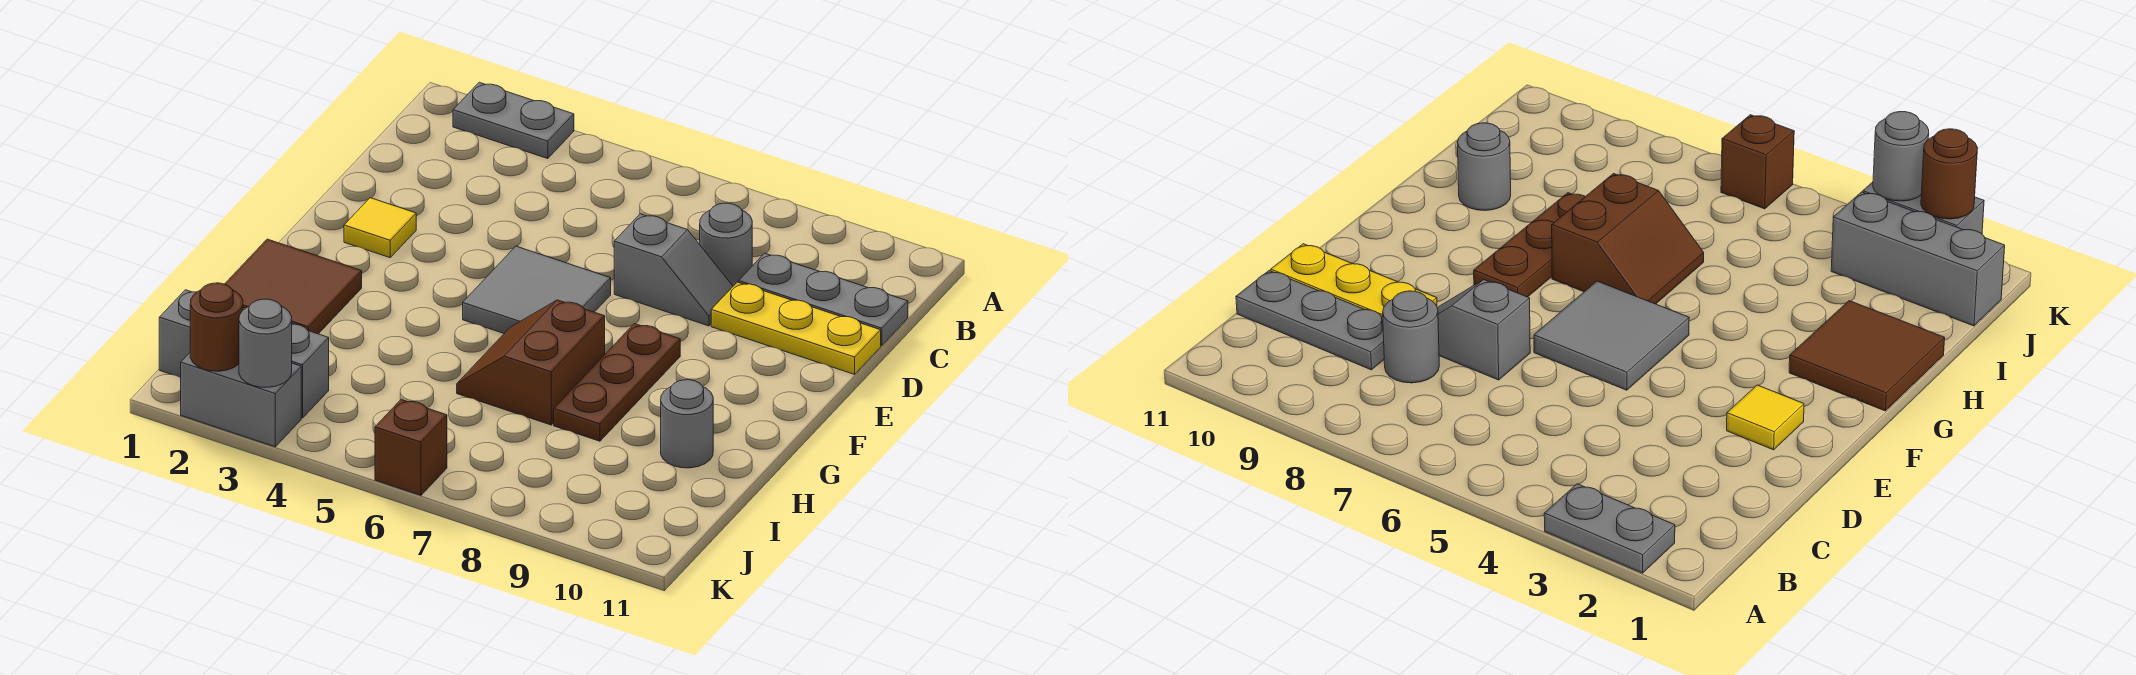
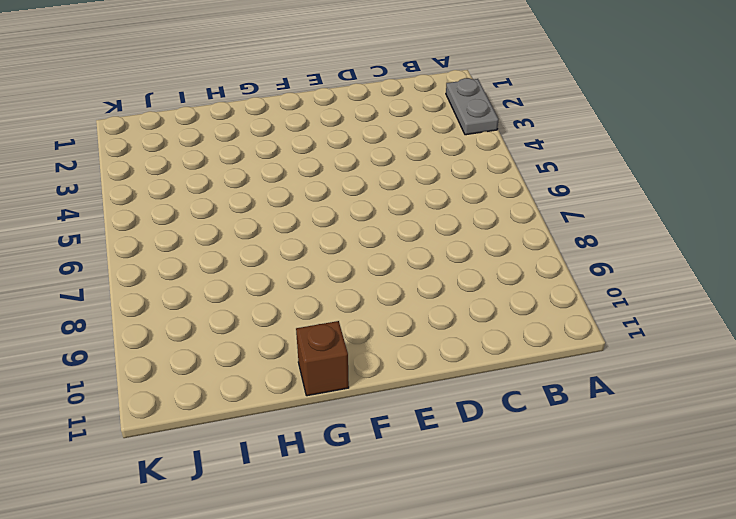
brown brick G11 level 1 -> brown brick K6 level 1
none -> grey round brick C8 level 1
none -> grey plate C9:C11 level 1
none -> grey slope D7:D8 level 1 top 7

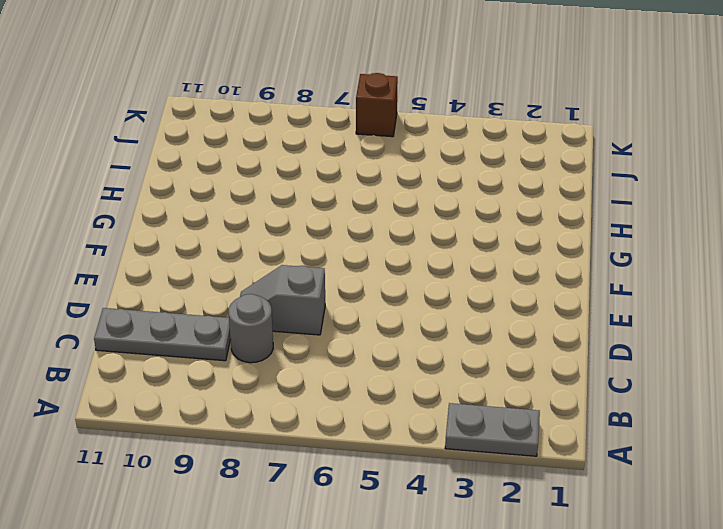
none -> yellow plate D9:D11 level 1
none -> yellow tile E2 level 1
none -> grey tile E5:F6 level 1

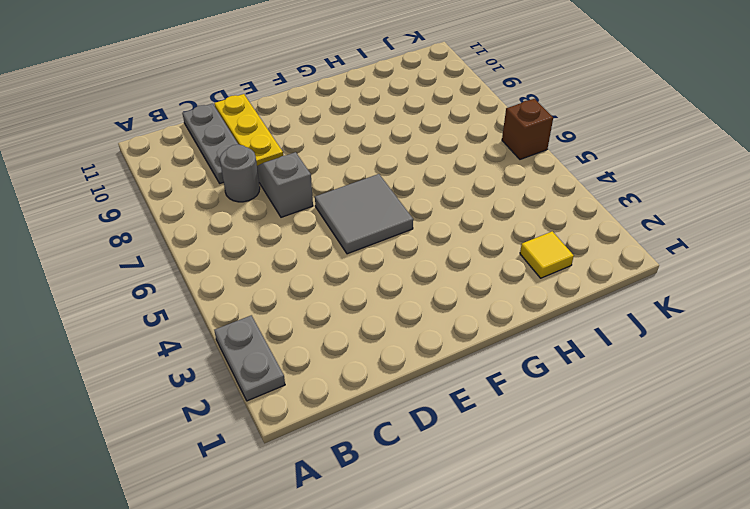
yellow tile I2 level 1 -> yellow tile E2 level 1
none -> brown plate F8:H8 level 1
none -> brown tile G1:H2 level 1
none -> brown slope G6:H7 level 1 top 7

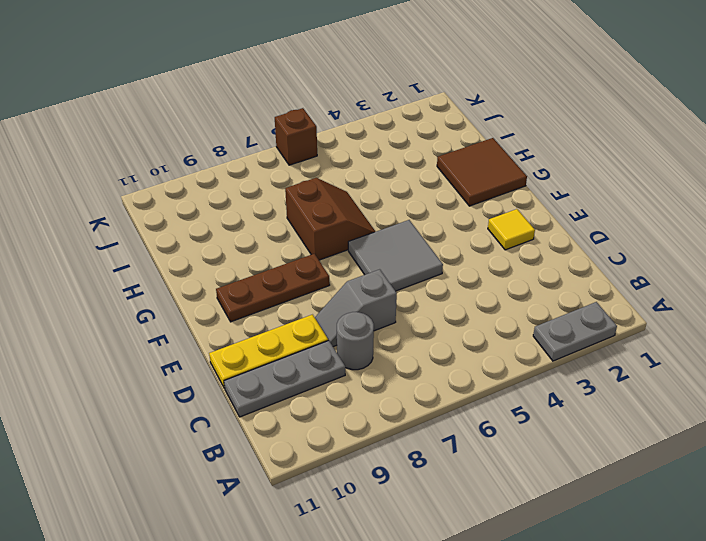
brown plate F8:F10 level 1 -> brown plate F8:H8 level 1
none -> grey round brick H10 level 1
none -> grey brick J1:J3 level 1
none -> grey brick K2:K3 level 1

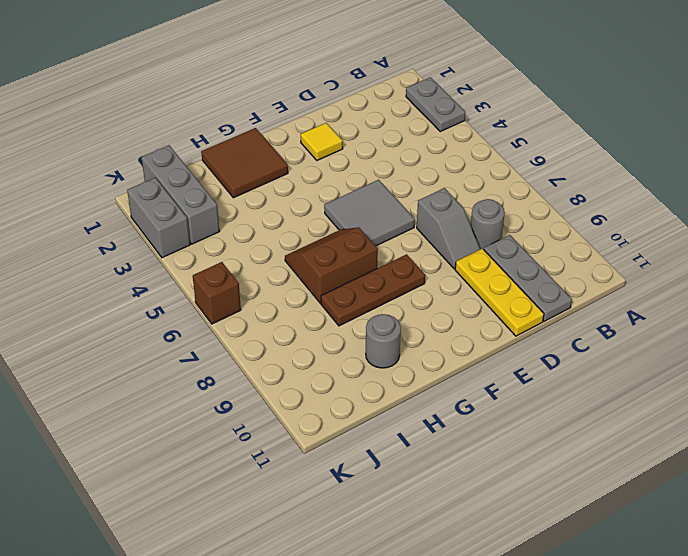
none -> brown round brick K2 level 2
none -> grey round brick K3 level 2

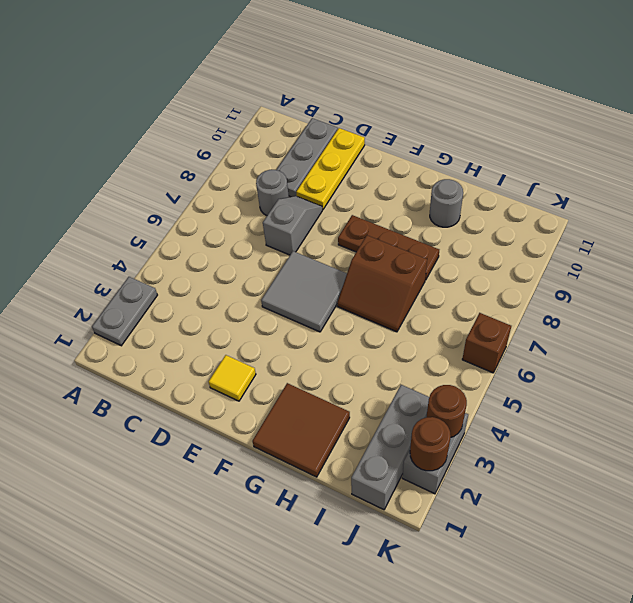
brown round brick K3 level 2 -> grey round brick K3 level 2

